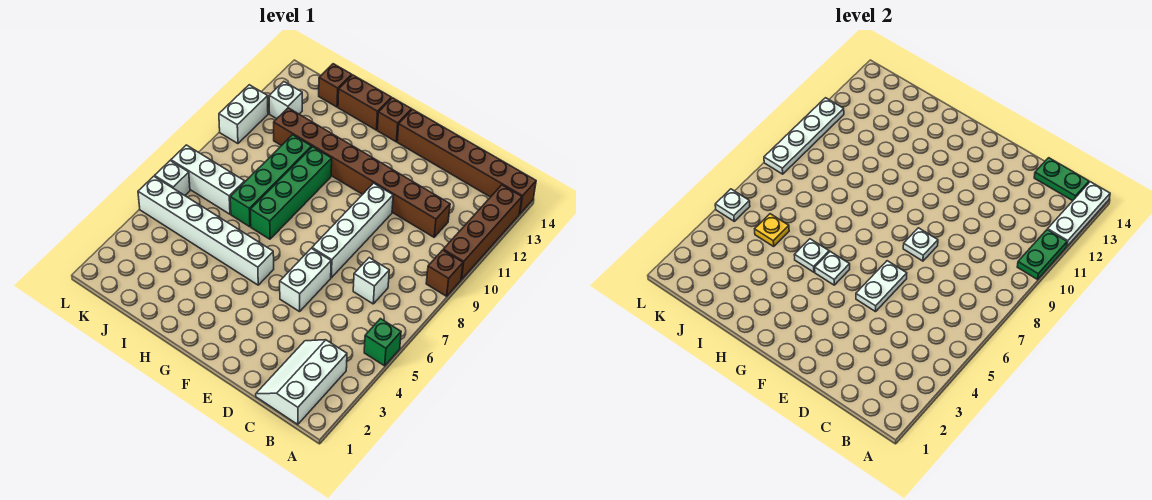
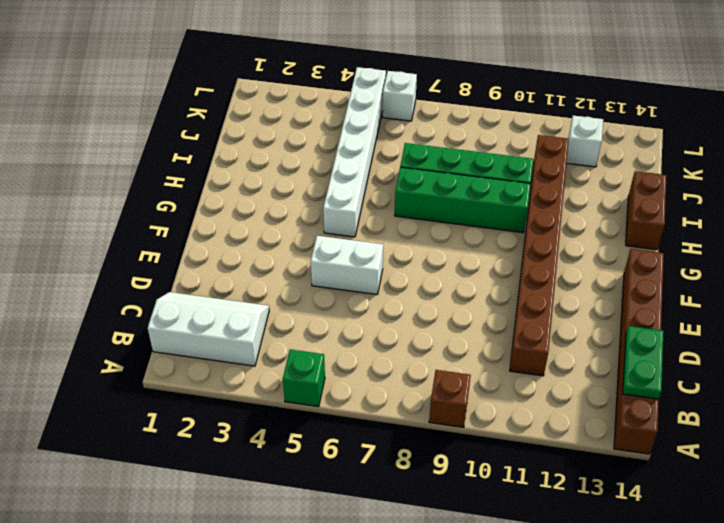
none -> brown brick A10:A13 level 1
none -> white brick C7 level 1
none -> white brick E7:E10 level 1

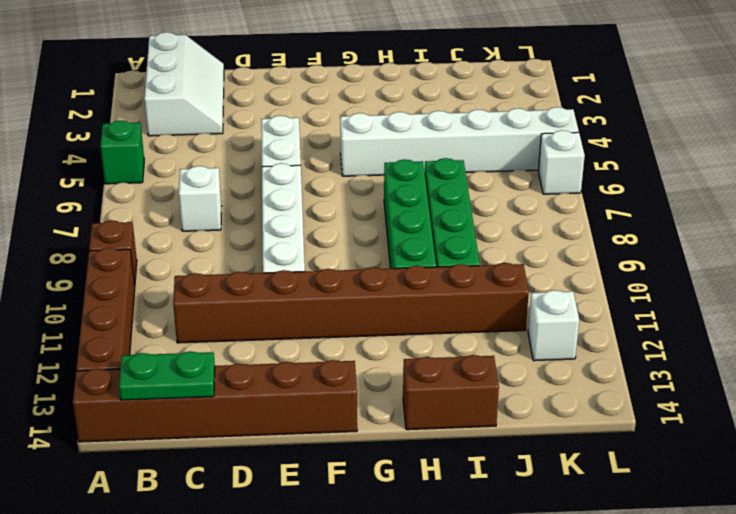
none -> brown brick G14 level 1
none -> white brick J7:L7 level 1
none -> brown brick J14 level 1

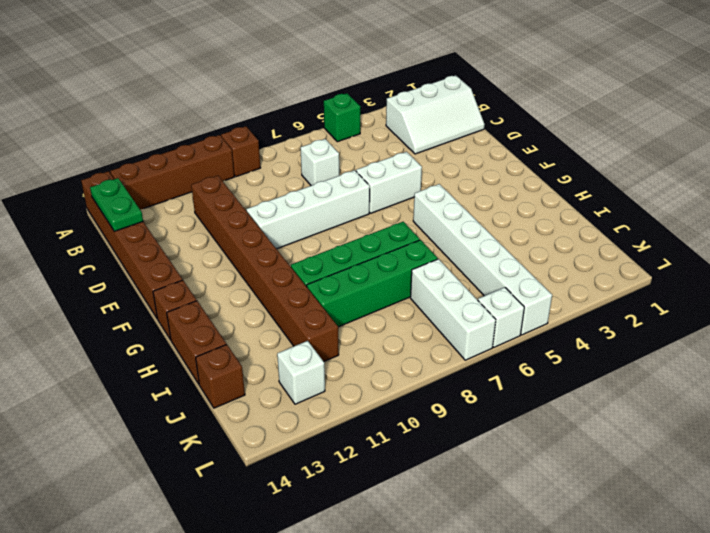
none -> white brick L10:L11 level 1
none -> green plate A10:A11 level 2
none -> white plate A12:A14 level 2

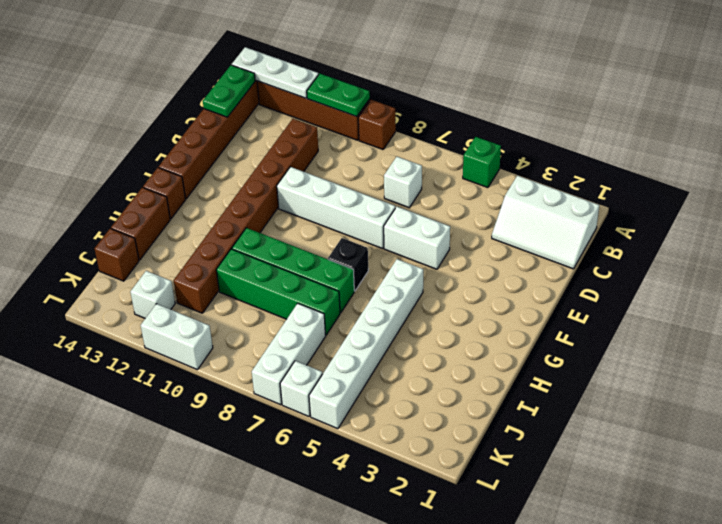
black brick G7 level 1 -> none
none -> white plate E5:E6 level 2
none -> white plate E8 level 2
none -> white plate G5 level 2

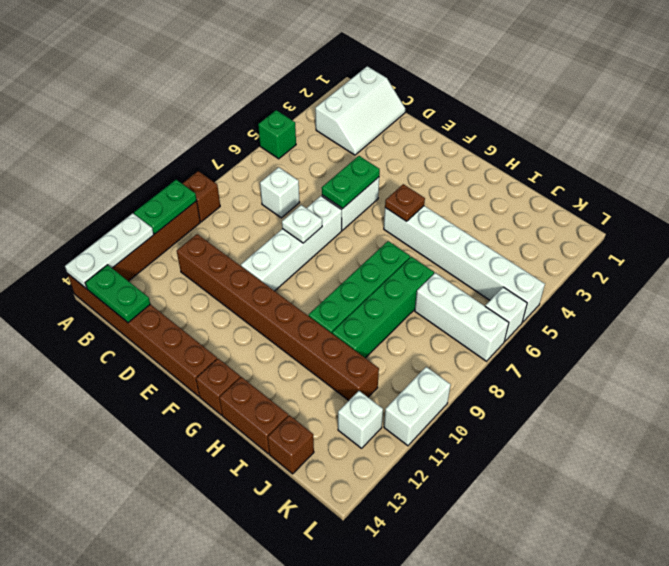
green plate E5:E6 level 2 -> white plate E5:E6 level 2
brown plate G5 level 2 -> white plate G5 level 2
none -> white plate H5 level 2
none -> yellow plate J5 level 2
none -> white plate L5 level 2

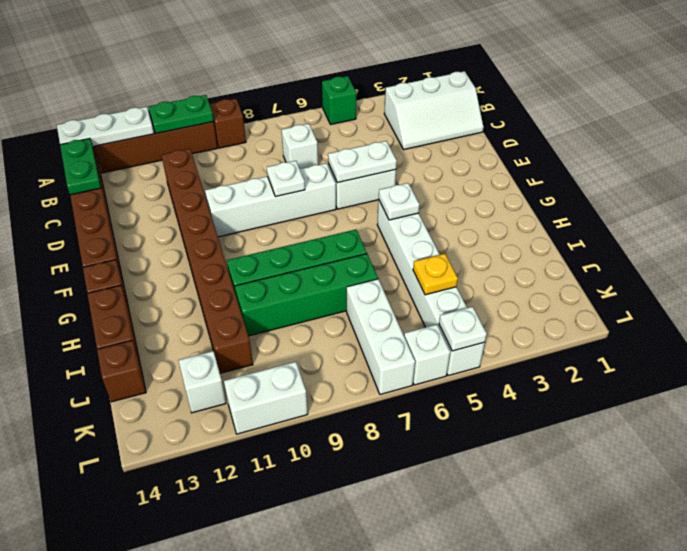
none -> white plate H5 level 2
none -> white plate L8:L11 level 2

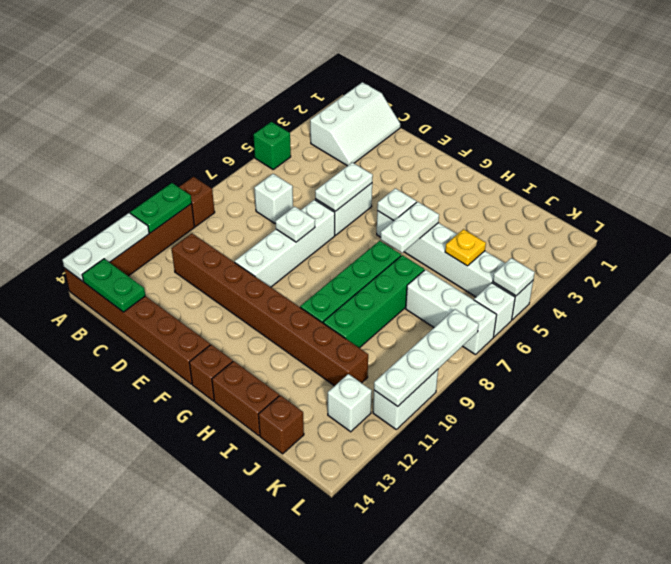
white plate H5:H6 level 2 -> white plate H5 level 2

